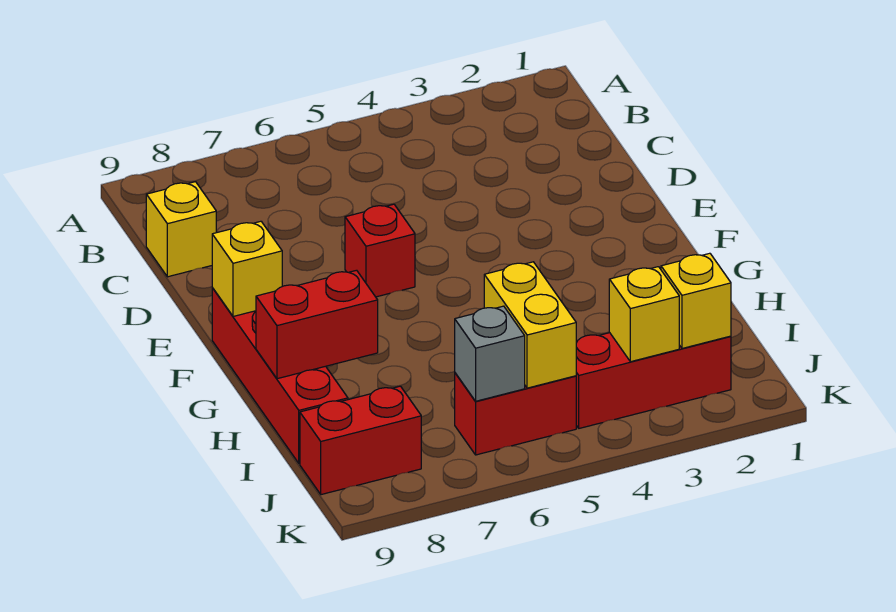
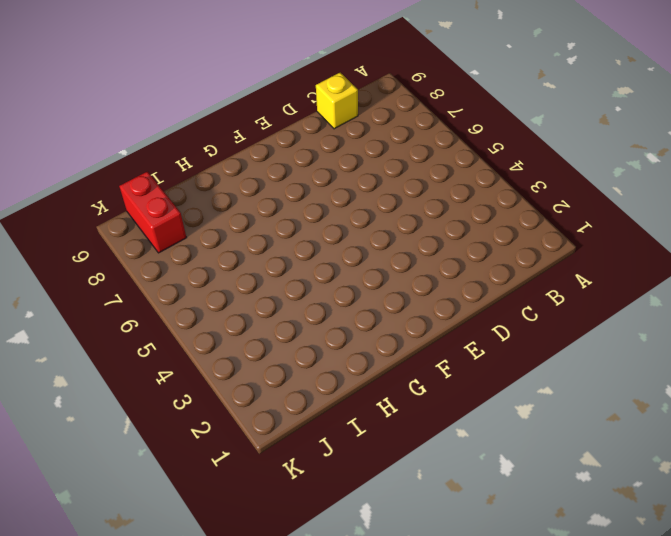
none -> red brick E6 level 1
none -> red brick F9:I9 level 1
none -> red brick J2:J4 level 1

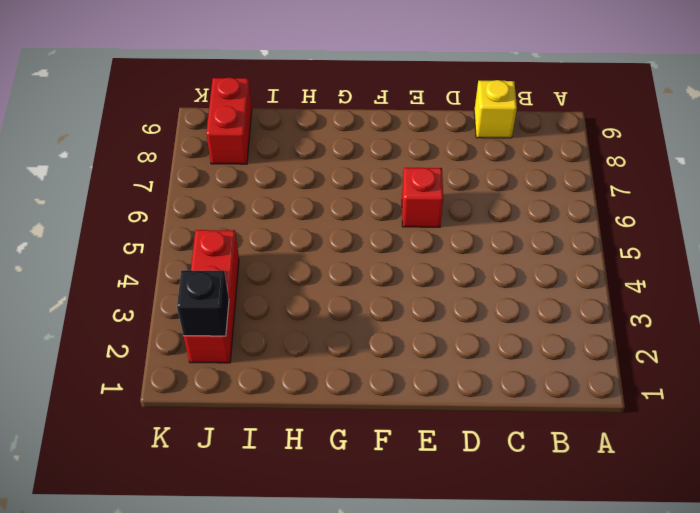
black brick J2 level 2 -> yellow brick J2 level 2
none -> red brick F9:I9 level 1
none -> red brick J5:J6 level 1
none -> yellow brick F9 level 2

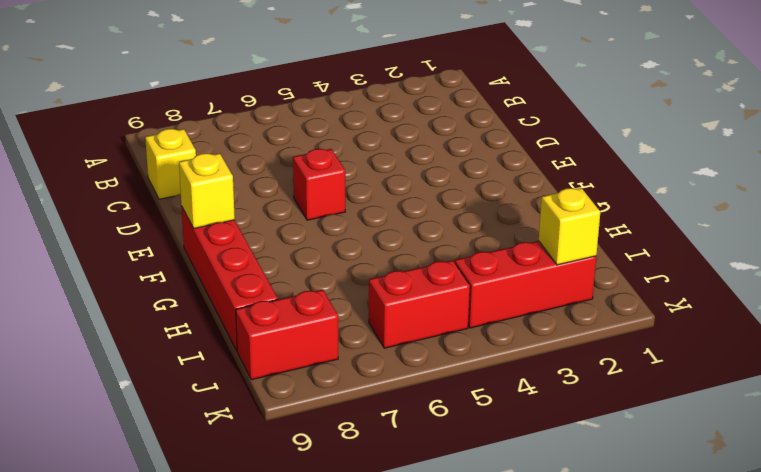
none -> red brick H8:H9 level 2
none -> yellow brick I5:J5 level 2
none -> yellow brick J3 level 2

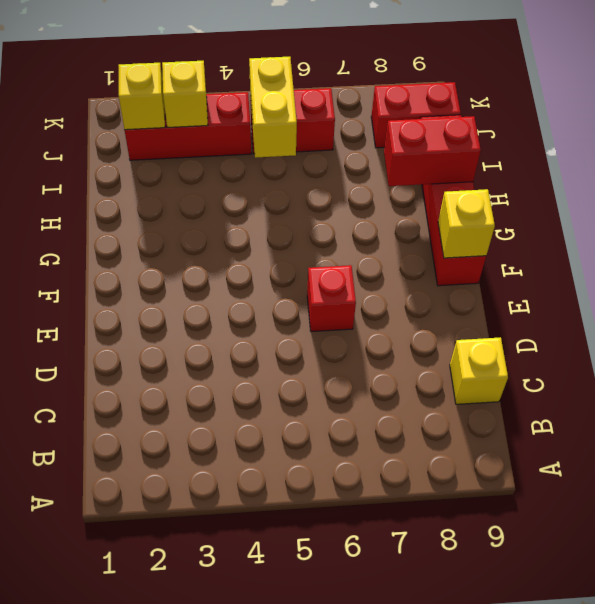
none -> grey brick J6 level 2

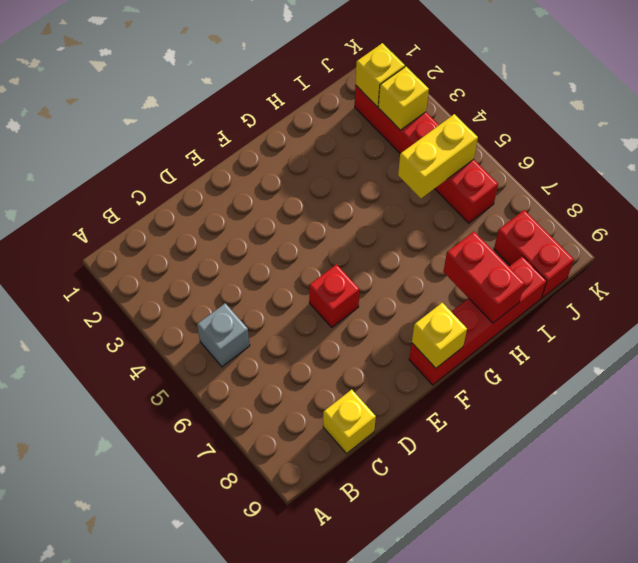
grey brick B5 level 1 -> grey brick J6 level 2

